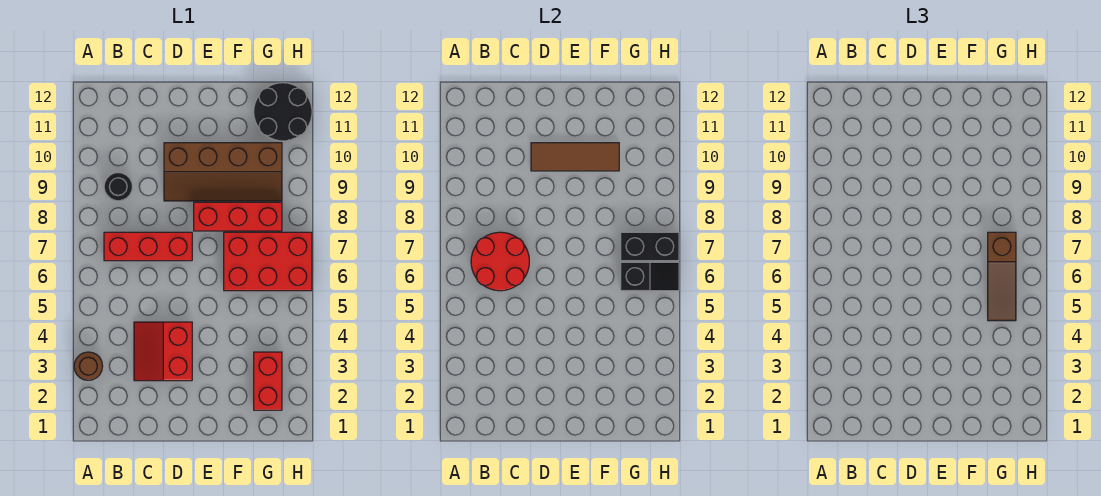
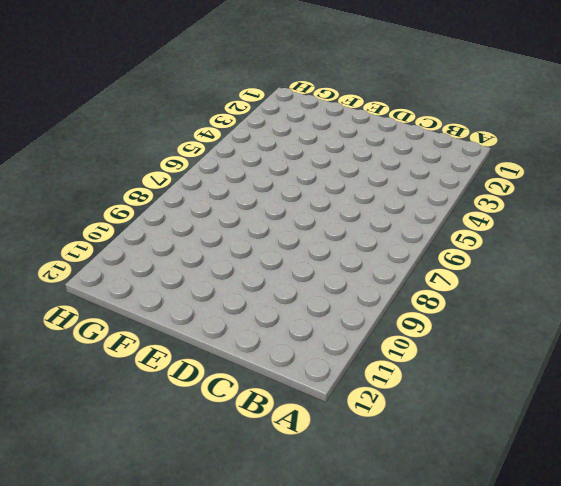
none -> brown round brick A3 level 1
none -> red brick B7:D7 level 1
none -> black round brick B9 level 1

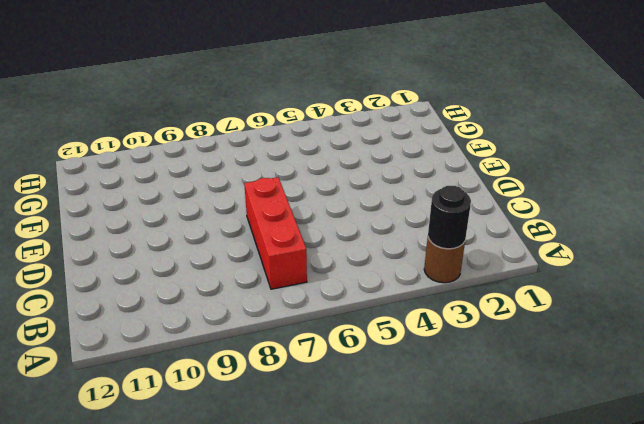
black round brick A3 level 2 -> black round brick B9 level 1
none -> red slope C3:D4 level 1 top D
none -> brown slope D9:G10 level 1 top 10
none -> red brick E8:G8 level 1

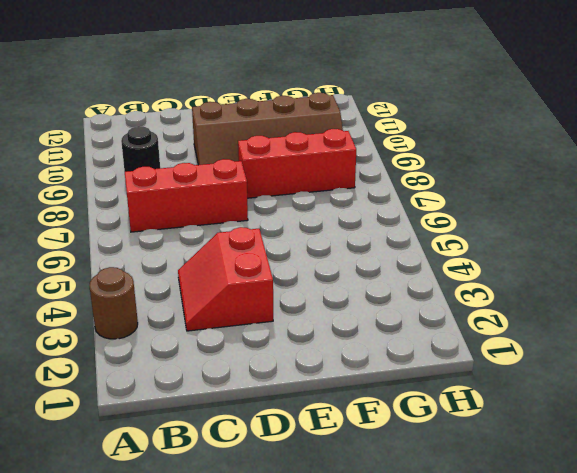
none -> red brick F6:H7 level 1
none -> red brick G2:G3 level 1
none -> black round brick G11:H12 level 1

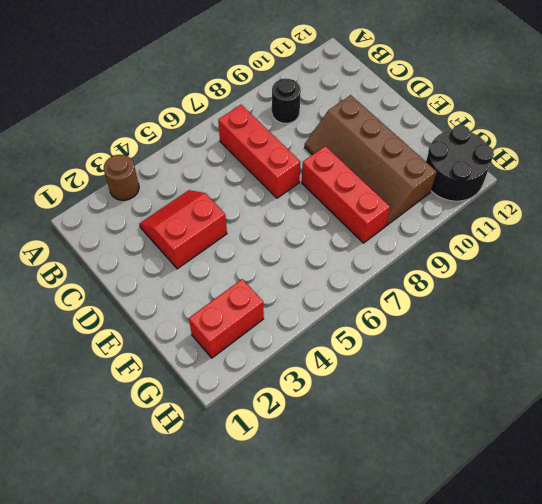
none -> red brick F6:H7 level 1
none -> red round brick B6:C7 level 2
none -> brown tile D10:F10 level 2

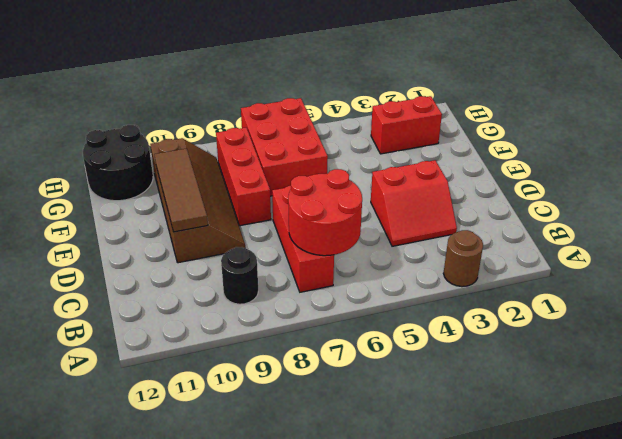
none -> black slope G6:H6 level 2 top G
none -> black brick G7:H7 level 2
none -> brown slope G5:G7 level 3 top 7

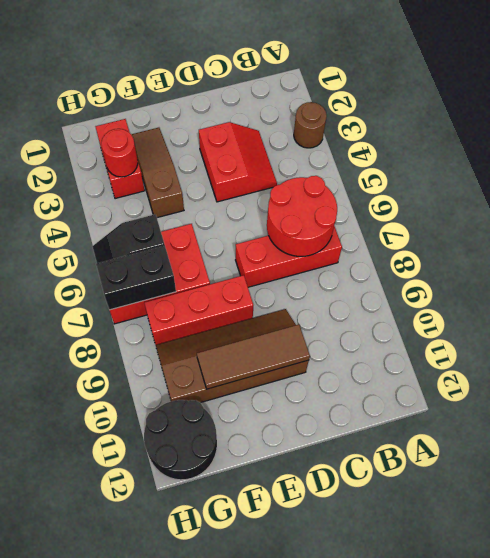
brown slope F2:F4 level 1 top 4 -> brown slope G5:G7 level 3 top 7
red round brick G3 level 2 -> none
none -> black round brick B9 level 1

